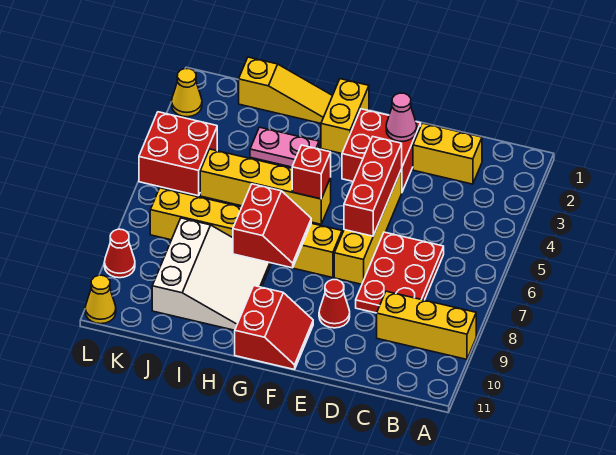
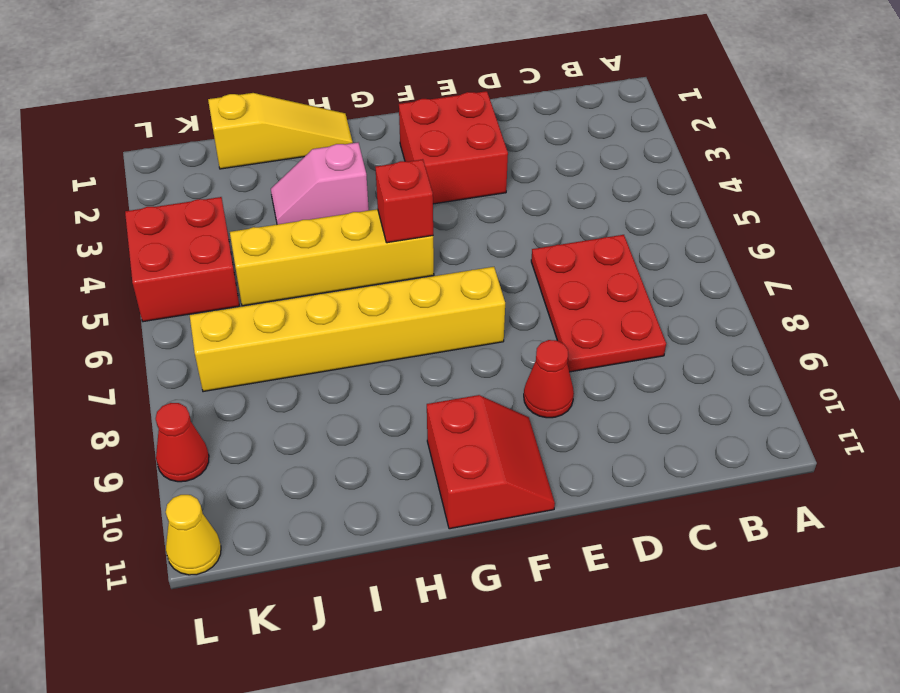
pink slope H3:I3 level 1 top H -> pink plate H3:I3 level 1
none -> yellow brick A9:C9 level 1
none -> yellow brick C2:D2 level 1
none -> yellow brick E4:E7 level 1

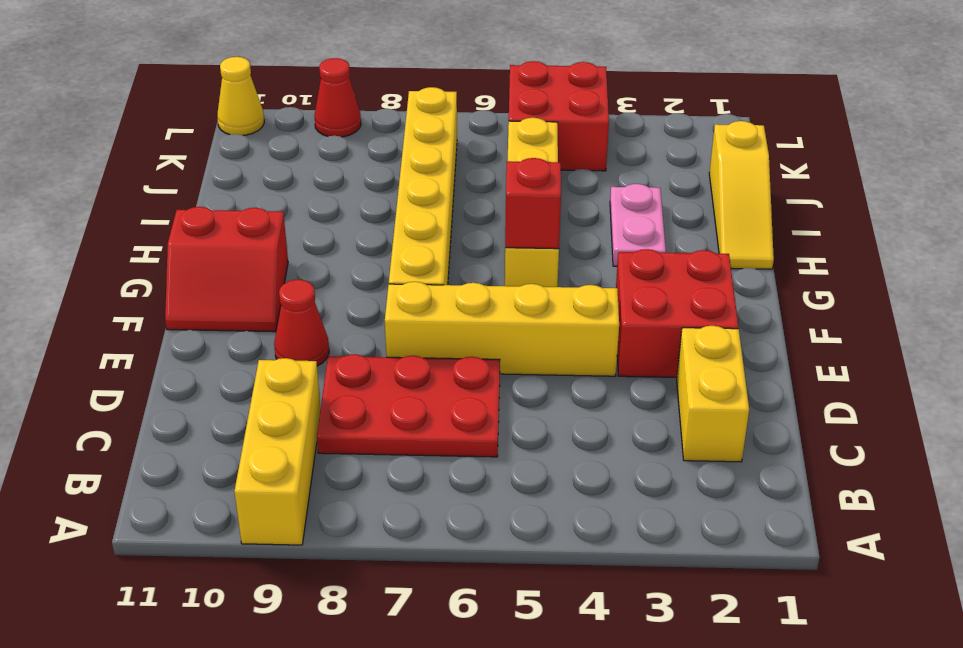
none -> yellow brick G1:G2 level 1
none -> white slope H8:J10 level 1 top J
none -> yellow cone L2 level 1

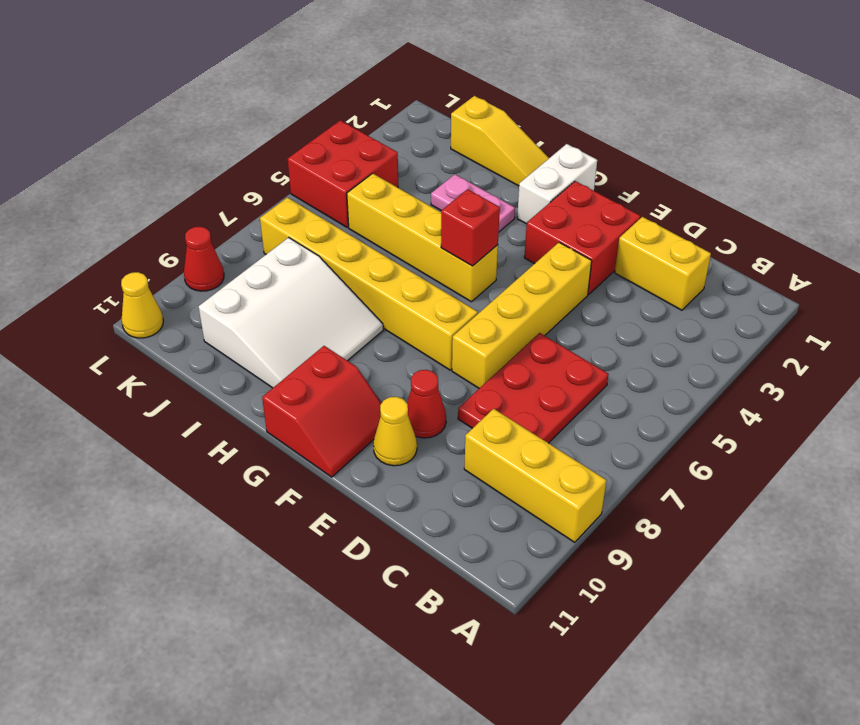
yellow cone E10 level 1 -> yellow cone L2 level 1
white brick G1:G2 level 1 -> yellow brick G1:G2 level 1
none -> pink cone E2 level 2
none -> red brick E4:E6 level 2
none -> red slope G7:H8 level 2 top H

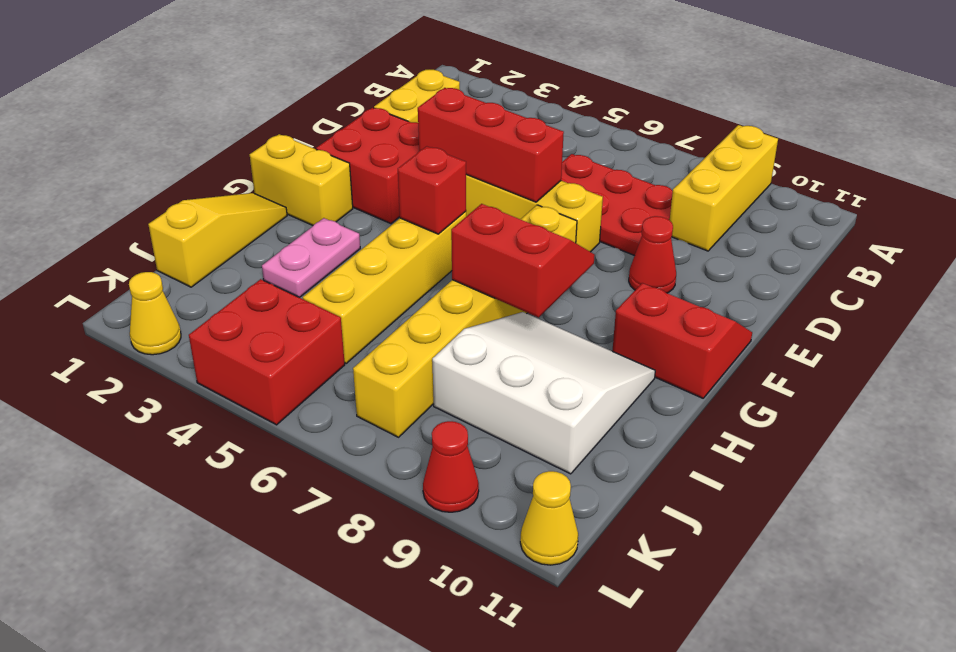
none -> pink cone E2 level 2

